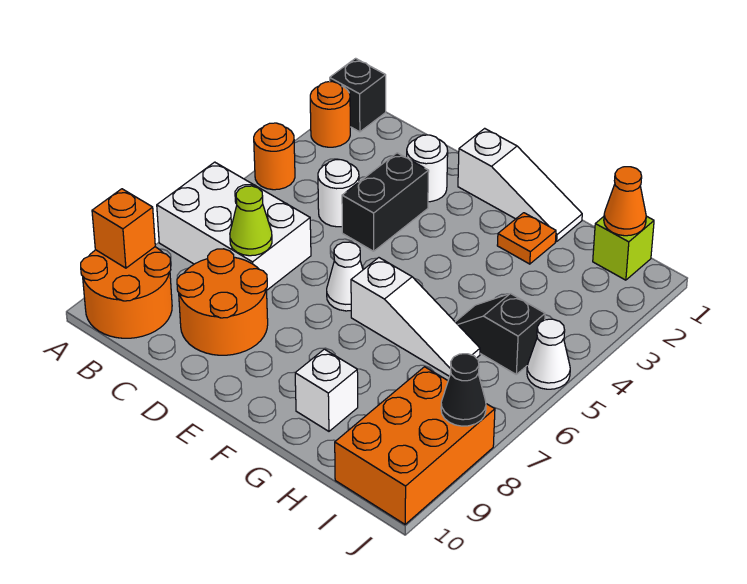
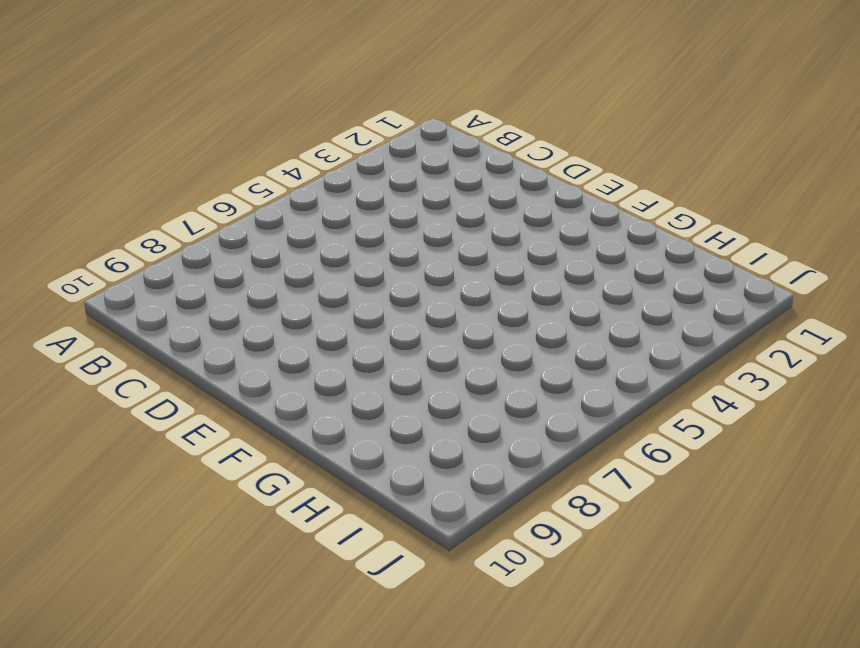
none -> black brick A1 level 1
none -> orange round brick A2 level 1
none -> orange round brick A4 level 1

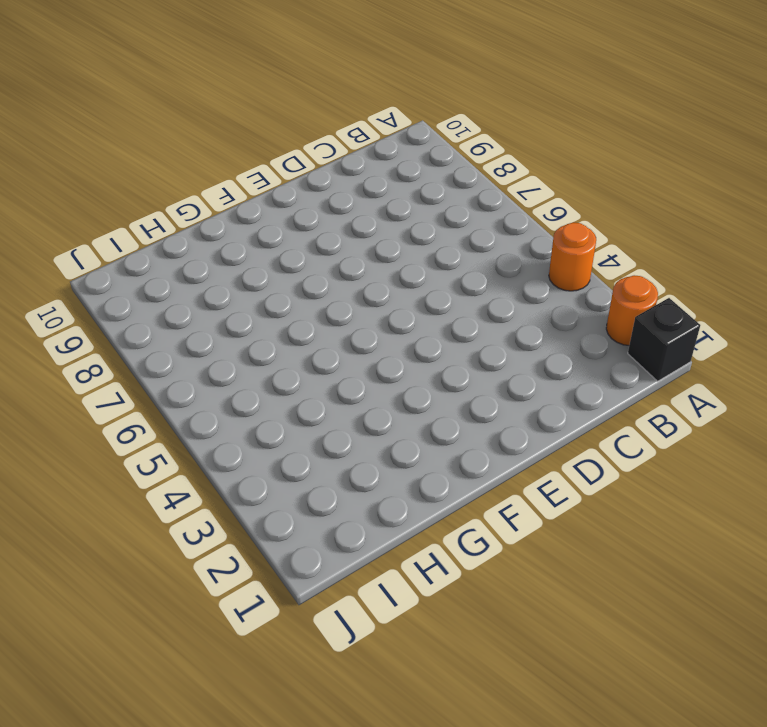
none -> white brick A6:C7 level 1
none -> orange round brick A9:B10 level 1
none -> white round brick C4 level 1

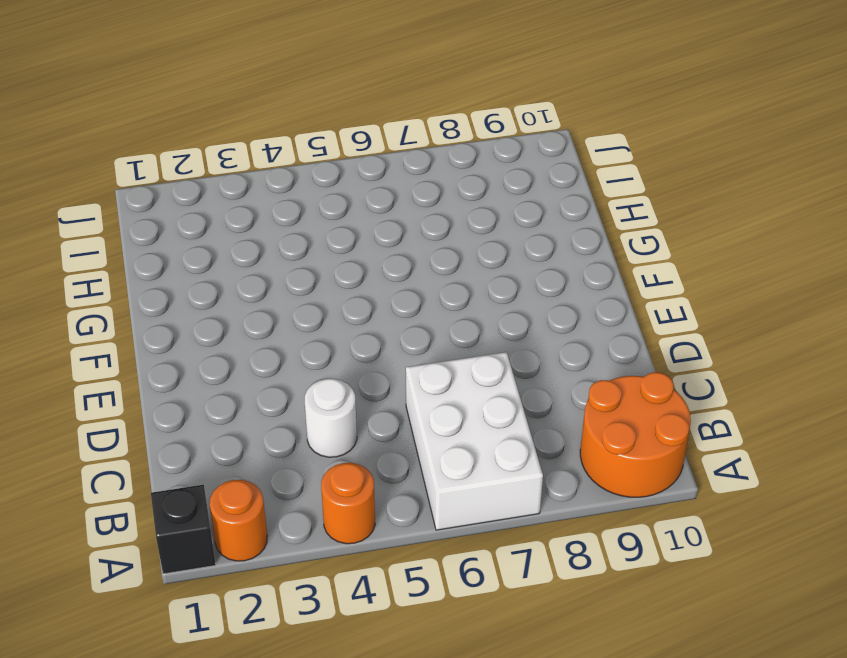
none -> orange round brick C8:D9 level 1
none -> white round brick D2 level 1
none -> black brick D3:D4 level 1

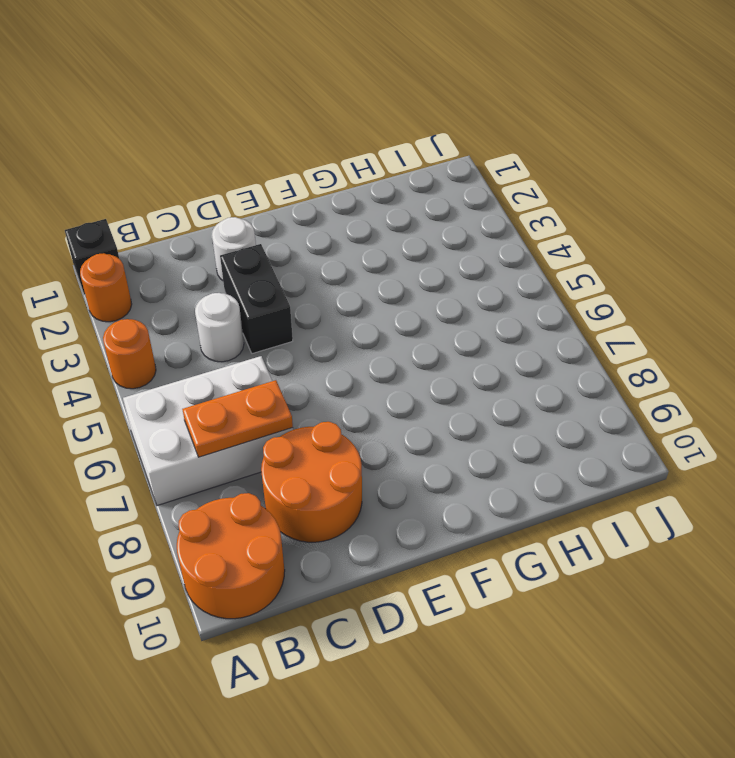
orange plate B7:C7 level 2 -> lime cone C7 level 2
none -> white slope E1:G1 level 1 top E
none -> white cone E6 level 1
none -> white slope F6:H6 level 1 top F

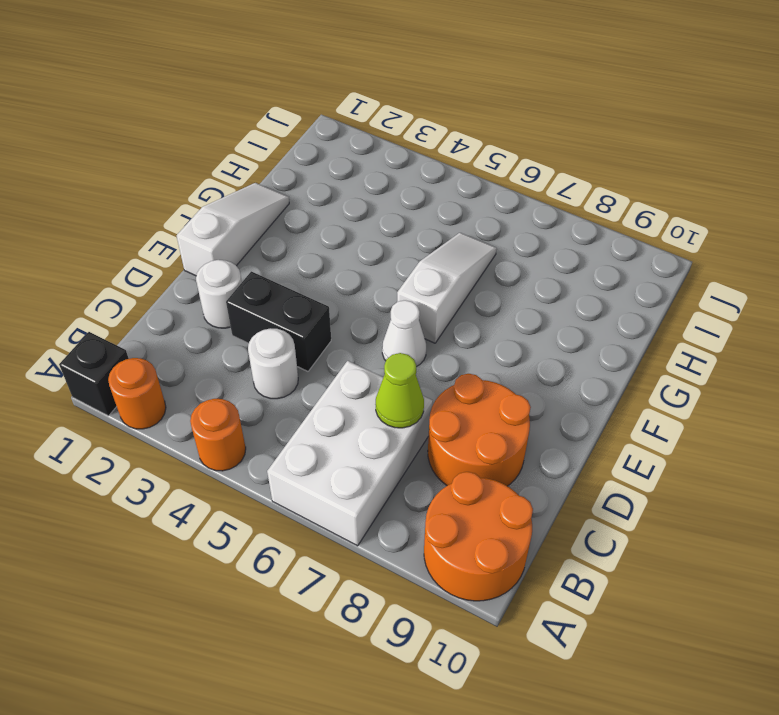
none -> orange plate G2 level 1
none -> white brick G9 level 1
none -> black slope H5:I5 level 1 top I

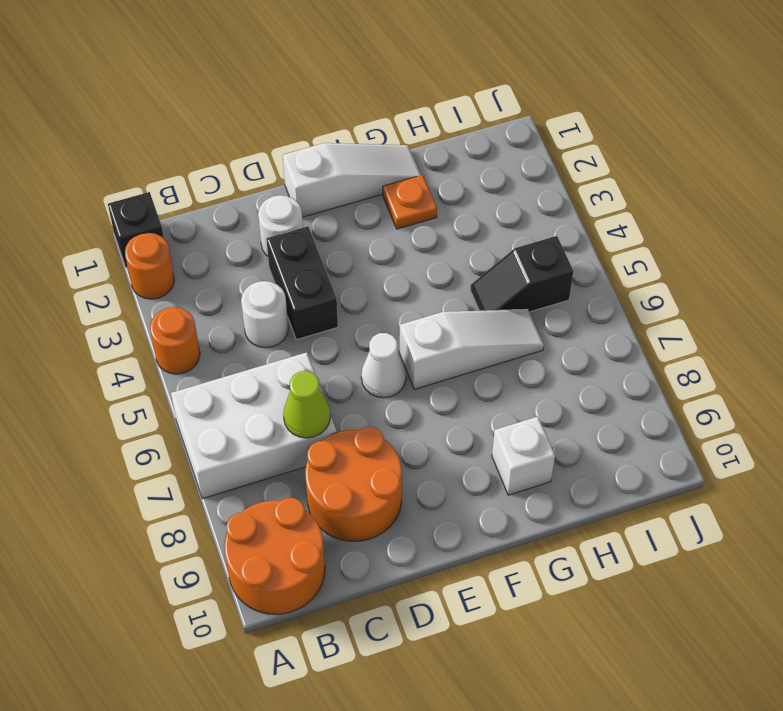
none -> lime brick I1 level 1
none -> orange brick I8:J10 level 1
none -> white cone J5 level 1

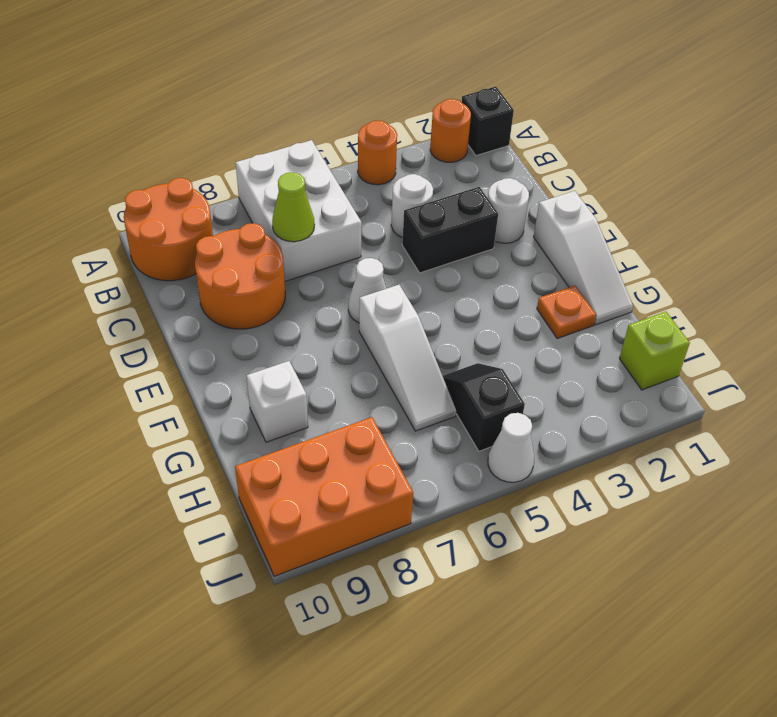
none -> orange brick A9 level 2
none -> orange cone I1 level 2
none -> black cone J8 level 2

